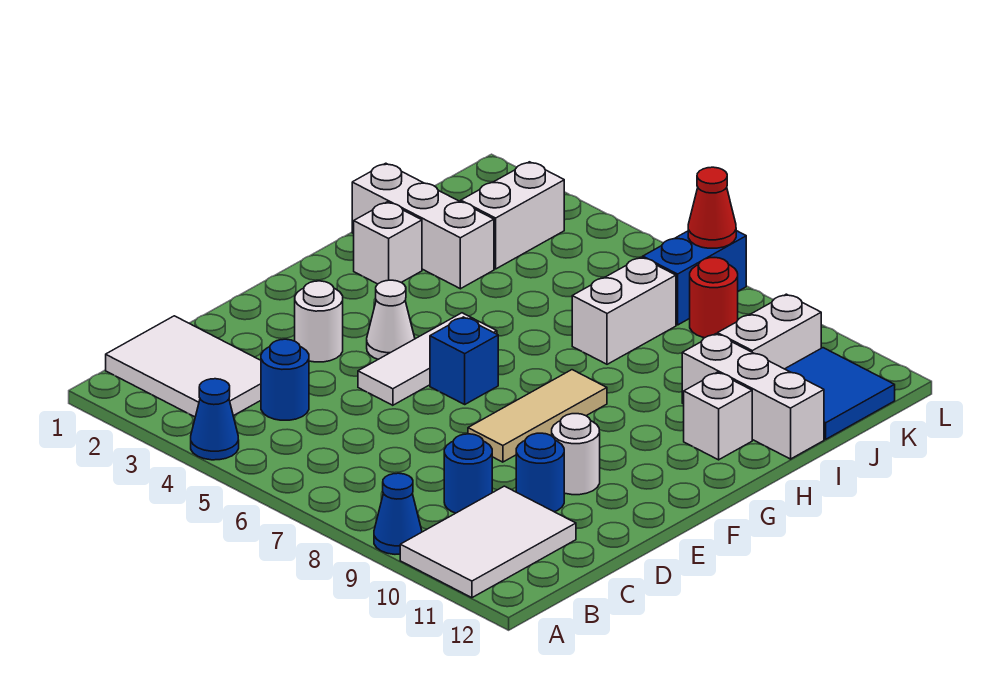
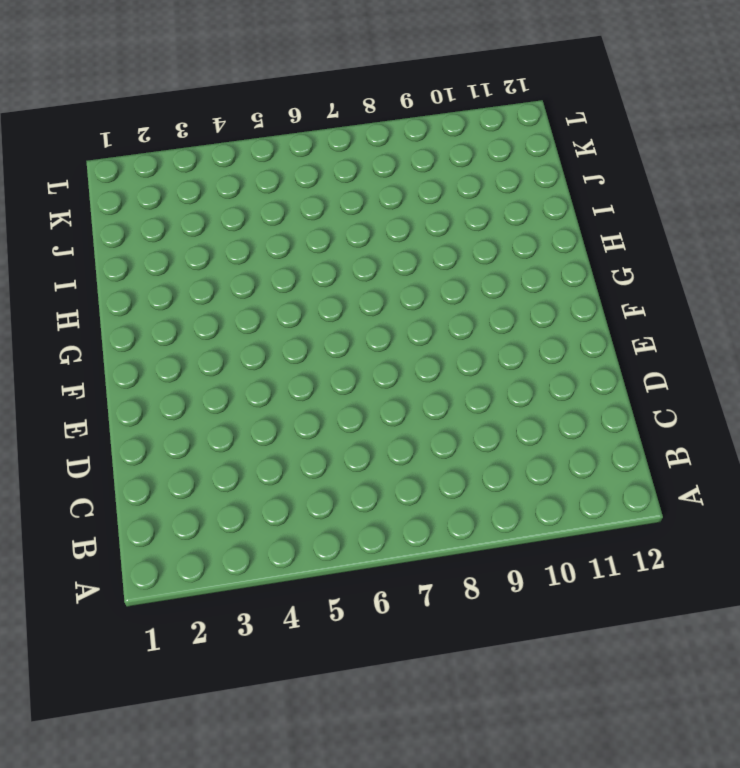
none -> blue cone A4 level 1
none -> blue cone A9 level 1
none -> white tile A10:C11 level 1

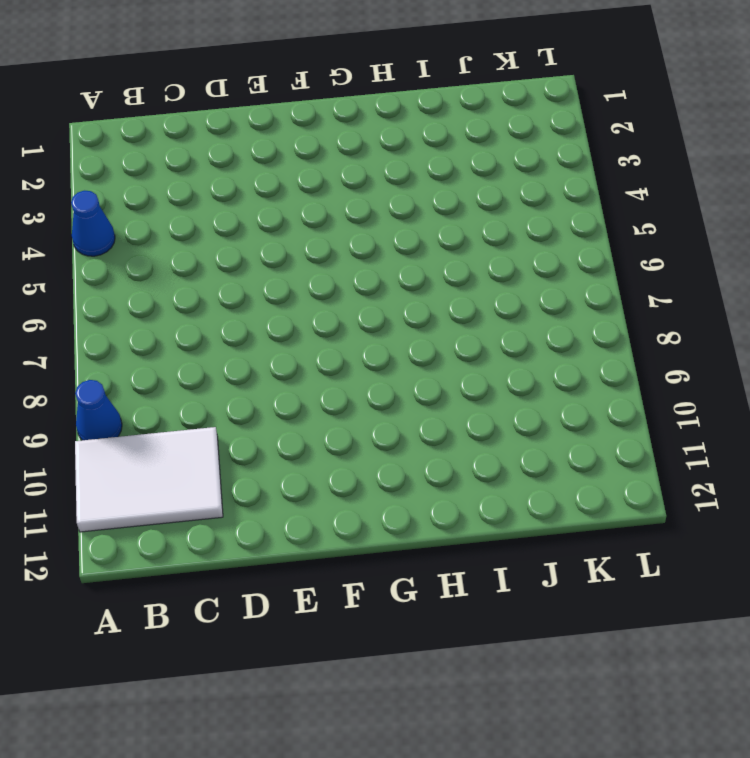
none -> white tile B1:C3 level 1
none -> blue round brick C4 level 1
none -> blue round brick C9 level 1

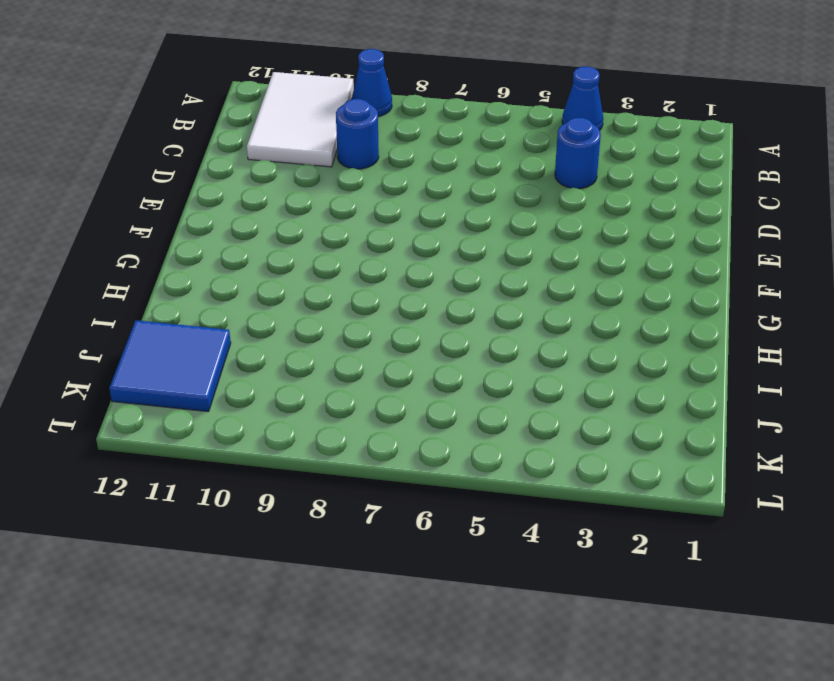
none -> white tile B1:C3 level 1
none -> blue round brick D10 level 1
none -> white round brick E3 level 1

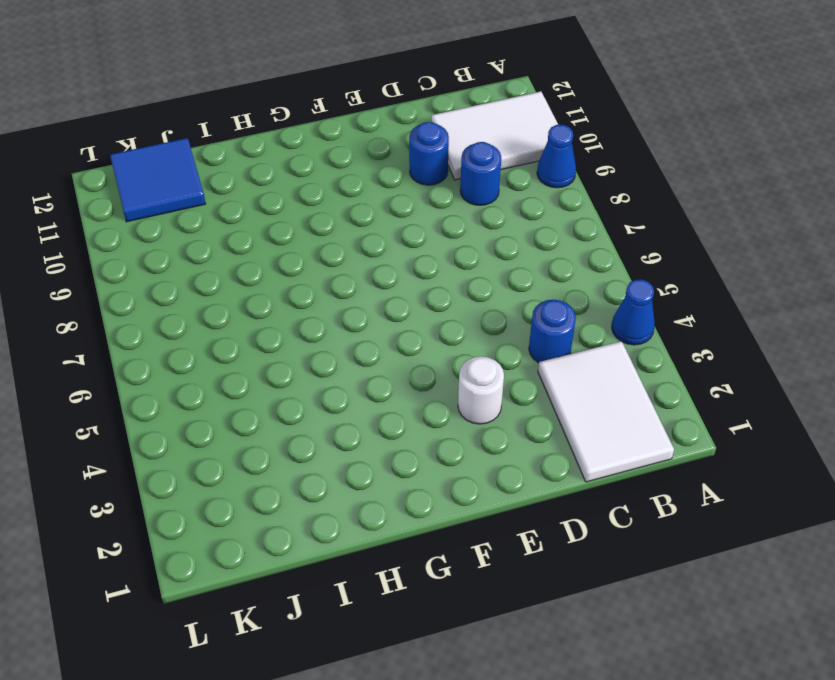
none -> white tile E5:G5 level 1
none -> tan tile E8:G8 level 1
none -> white round brick E10 level 1

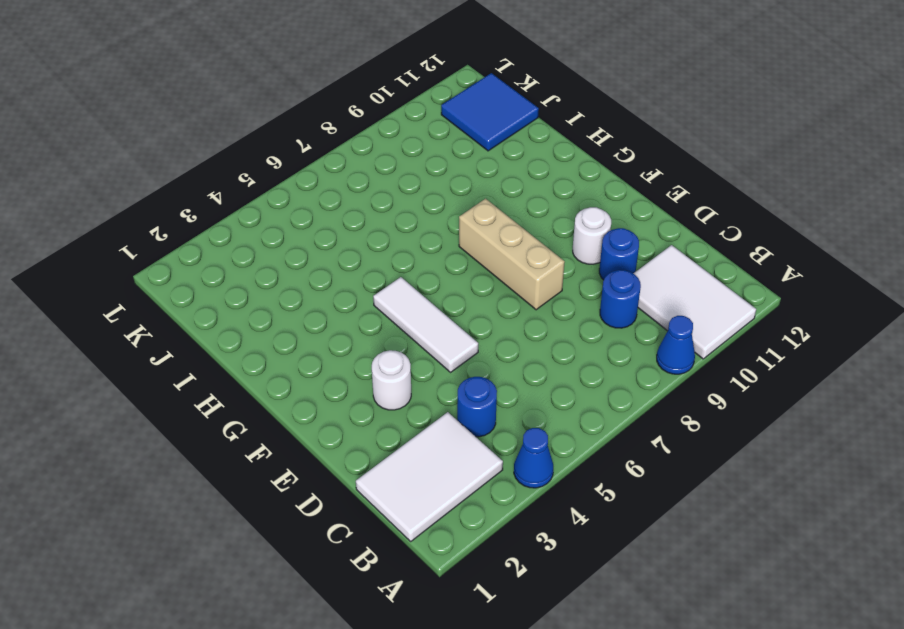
tan brick E8:G8 level 1 -> tan tile E8:G8 level 1
none -> white cone F4 level 1
none -> blue brick F6 level 1
none -> white brick H2 level 1

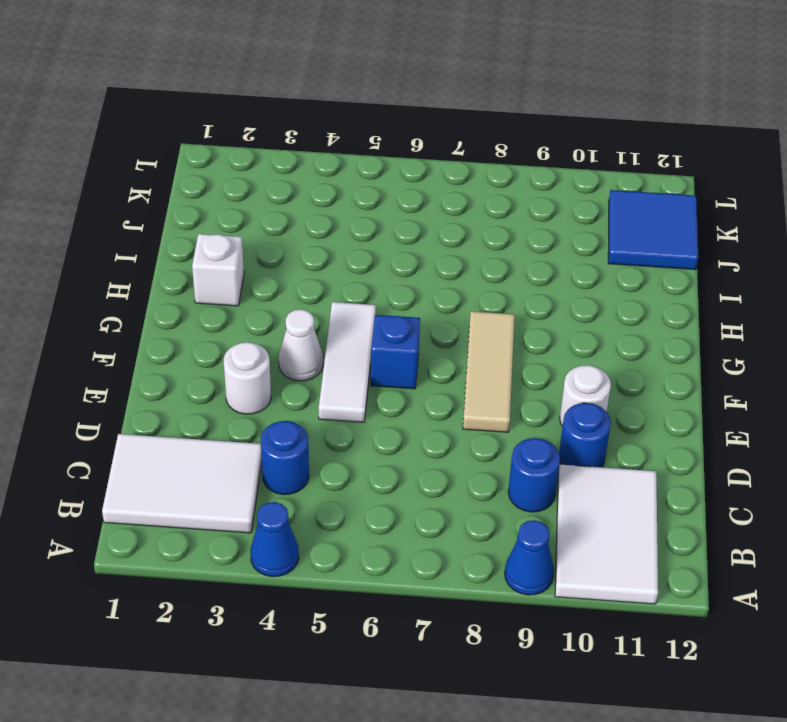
none -> white brick H11 level 1
none -> white brick I1:I3 level 1
none -> white brick I7:J7 level 1

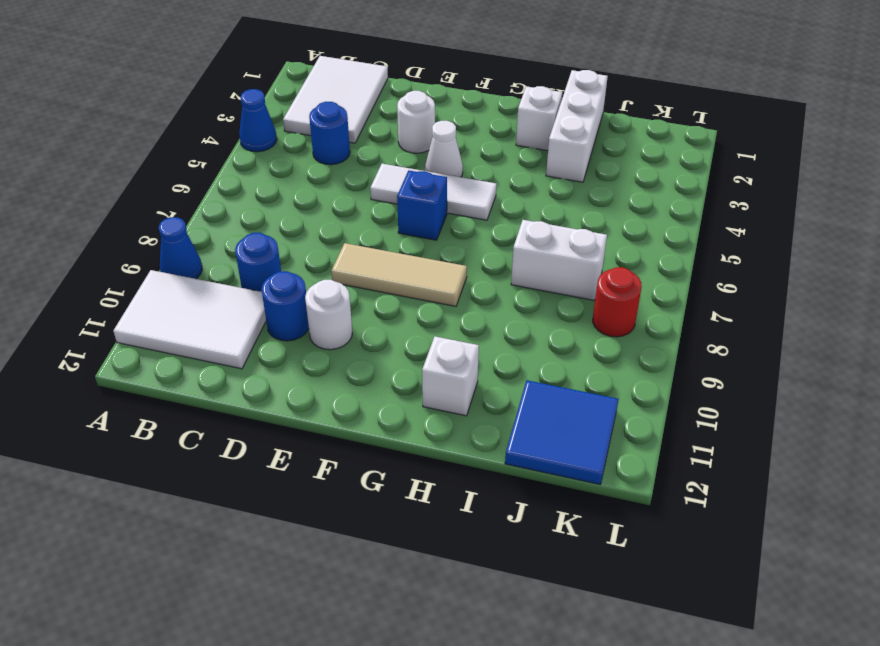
none -> white brick I10:I12 level 1
none -> white brick J3:K3 level 1
none -> white brick J10:K10 level 1

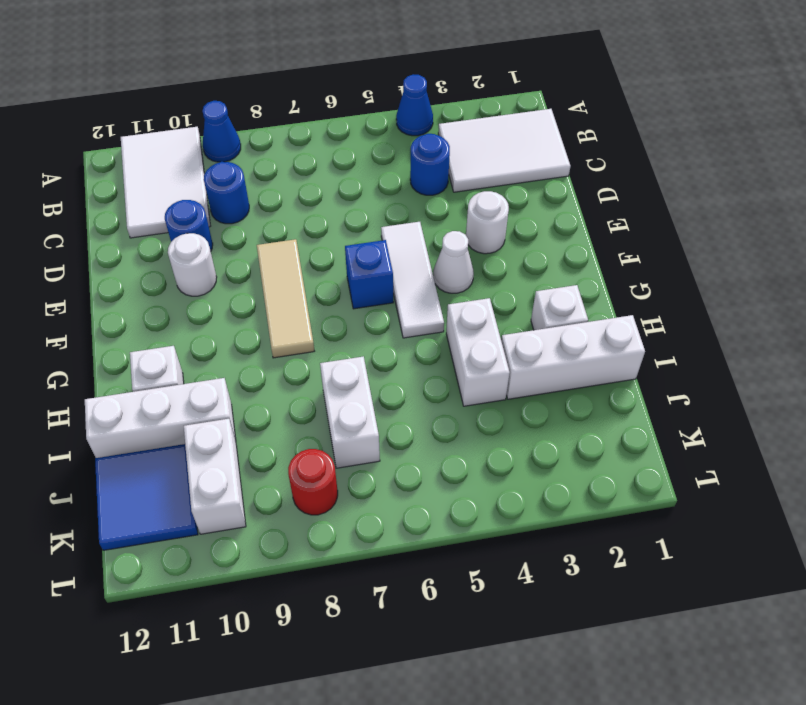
white brick H4:I4 level 1 -> white brick J3:K3 level 1
none -> blue brick K7:L7 level 1
none -> red cone L7 level 2

